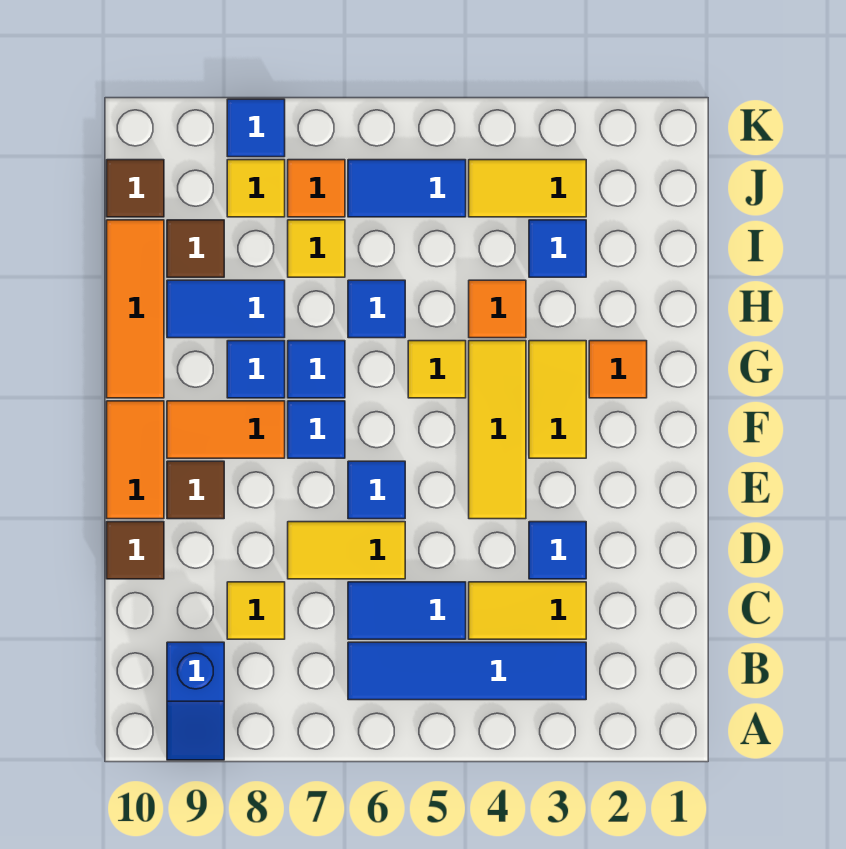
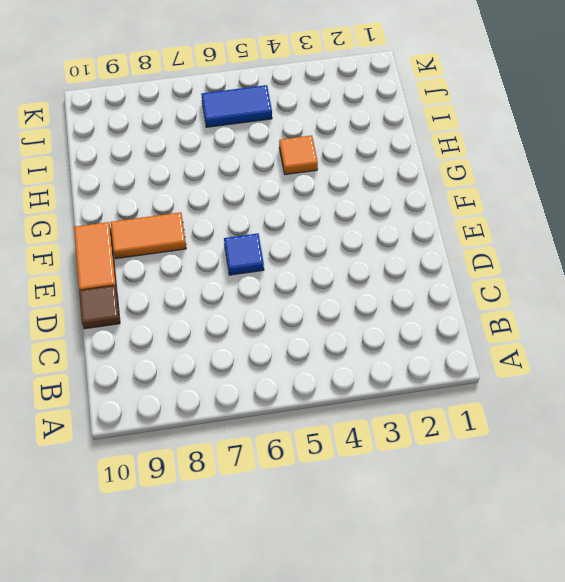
none -> blue slope A9:B9 level 1 top B
none -> blue tile B3:B6 level 1
none -> yellow tile C3:C4 level 1
none -> blue tile C5:C6 level 1

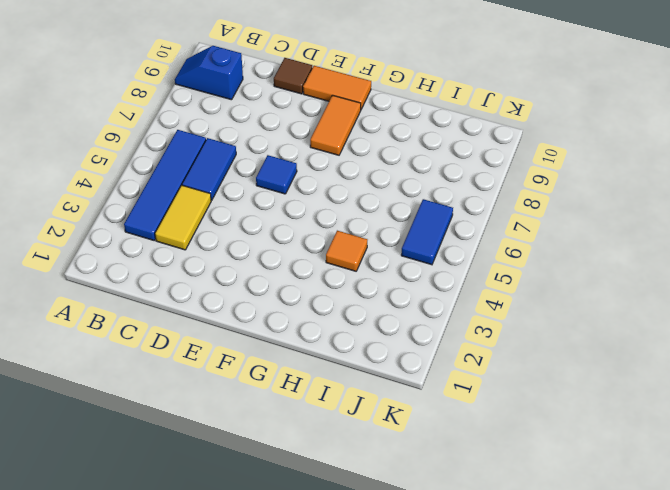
none -> yellow tile C8 level 1
none -> blue tile D3 level 1
none -> yellow tile D6:D7 level 1
none -> yellow tile E4:G4 level 1

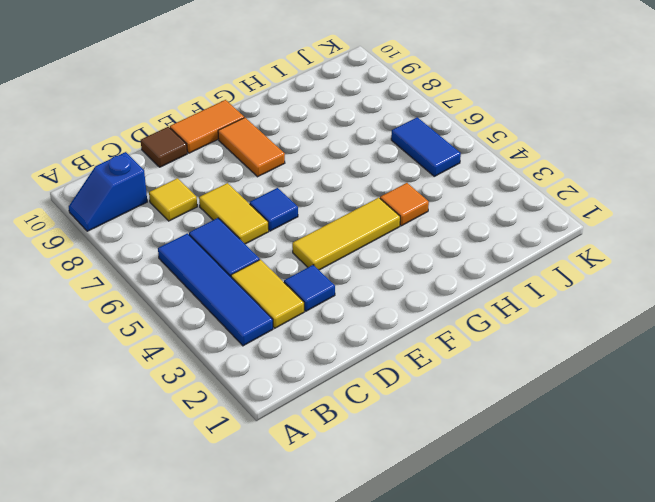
none -> brown tile E9 level 1
none -> yellow tile F3:G3 level 1
none -> blue tile F7 level 1
none -> orange tile G2 level 1

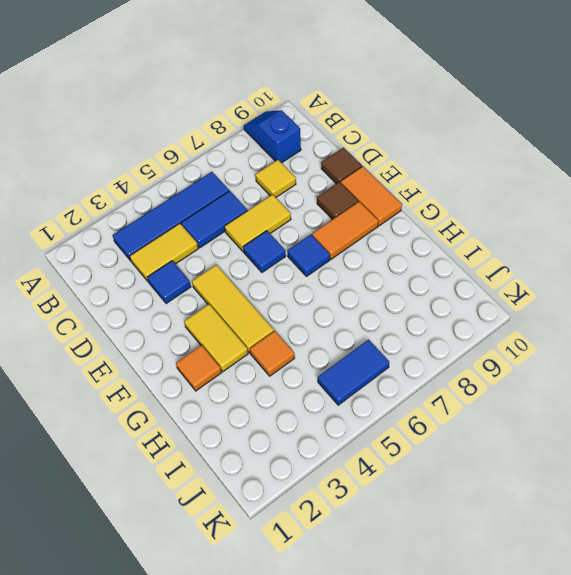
none -> yellow tile G5 level 1
none -> blue tile G7 level 1
none -> blue tile G8 level 1
none -> orange tile G10:I10 level 1

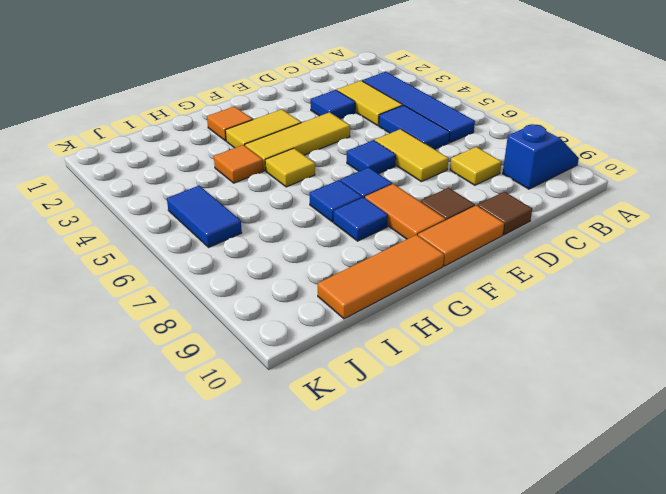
none -> blue tile H6 level 1
none -> blue tile H8:H9 level 1
none -> blue tile I3 level 1
none -> yellow tile I7 level 1

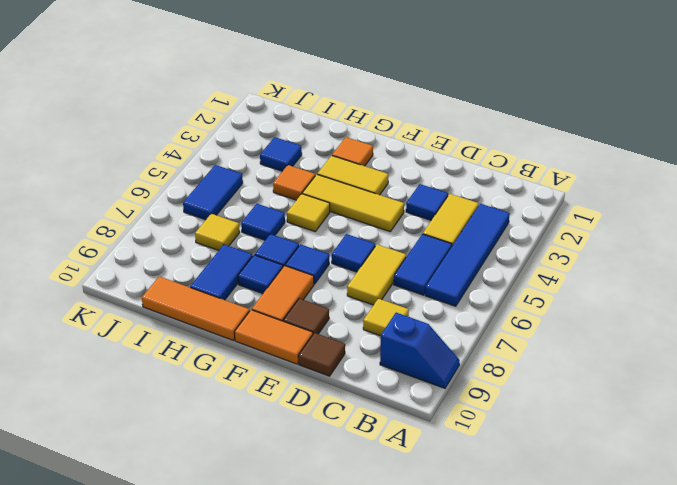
none -> brown tile I9 level 1
none -> yellow tile J3:J4 level 1
none -> orange tile J7 level 1
none -> yellow tile J8 level 1

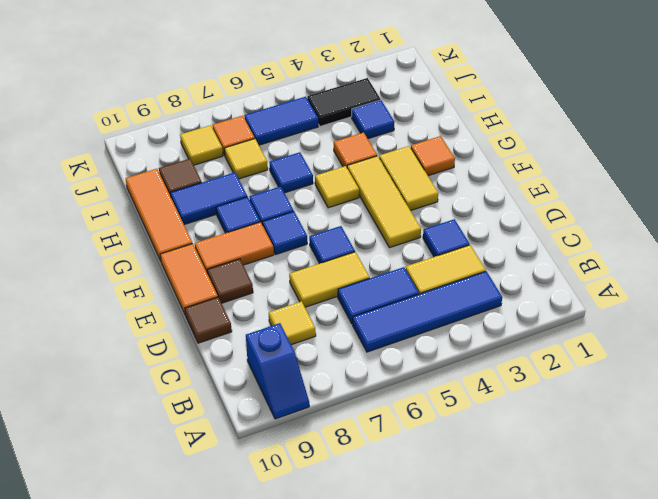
black tile J3:J4 level 1 -> yellow tile J3:J4 level 1
none -> brown tile J10 level 1
none -> blue tile K8 level 1

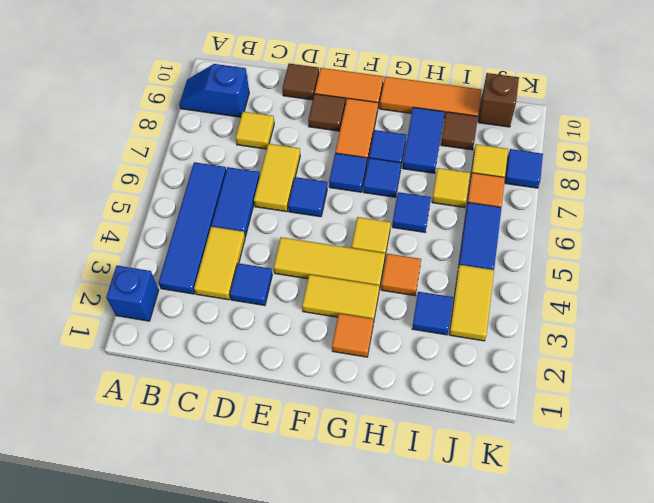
blue brick A2 level 1 -> none
brown brick J10 level 1 -> brown tile J10 level 1

